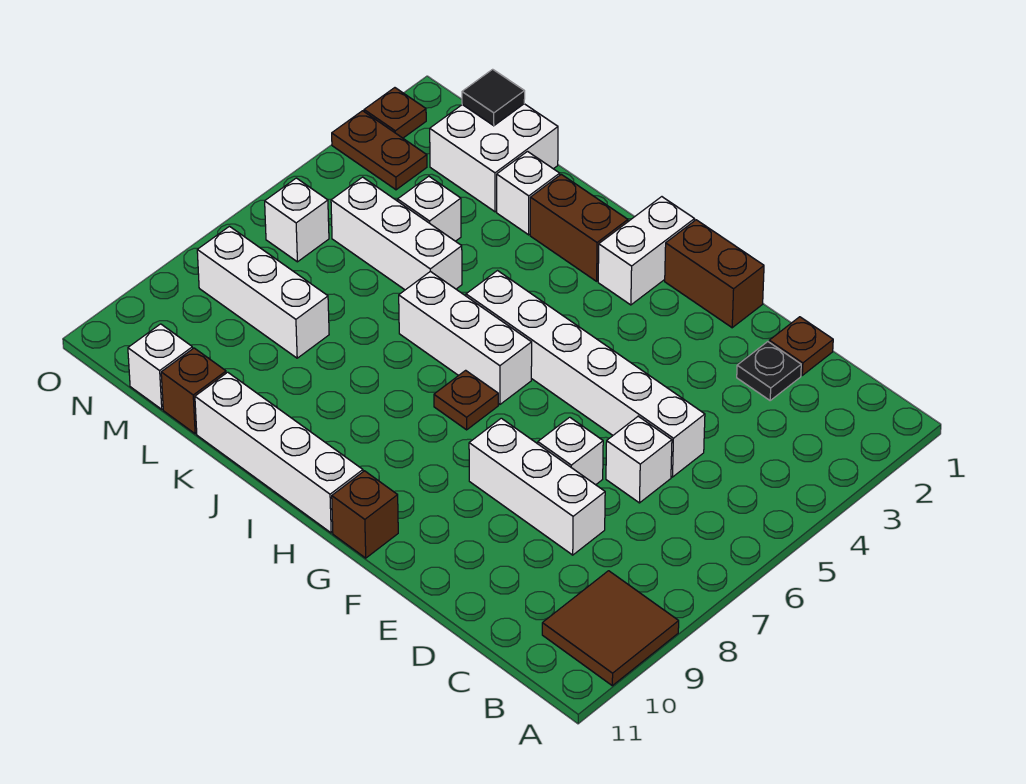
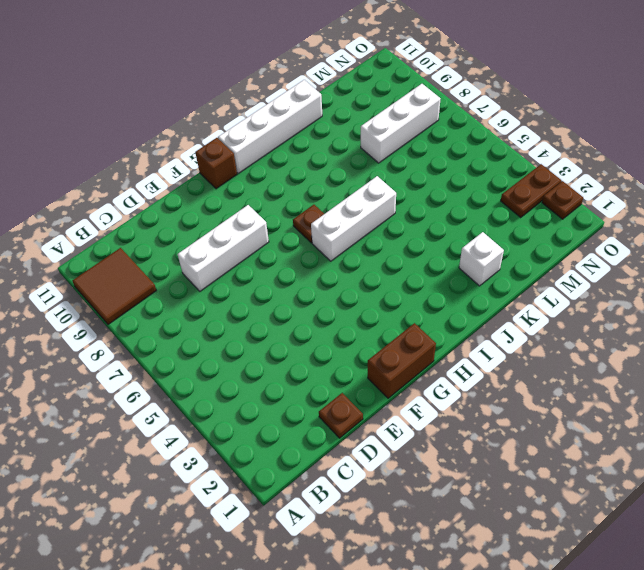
none -> black plate D2 level 1
none -> white brick D5:I5 level 1
none -> white brick D6 level 1

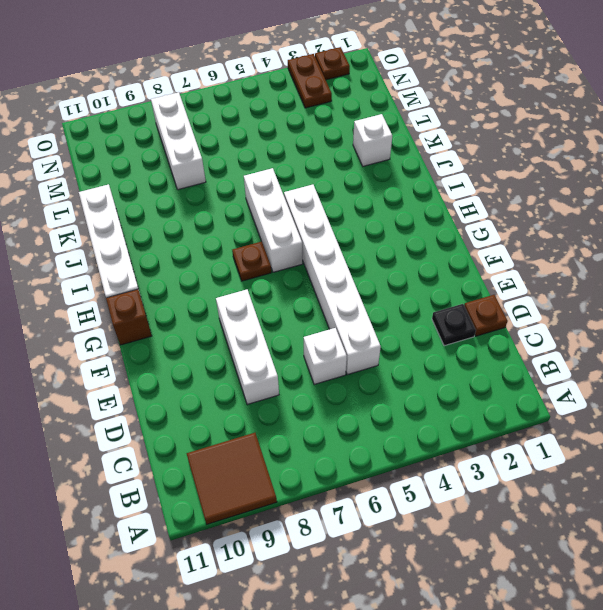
none -> white brick E7 level 1
none -> brown brick F1:G1 level 1
none -> white brick H1:H2 level 1

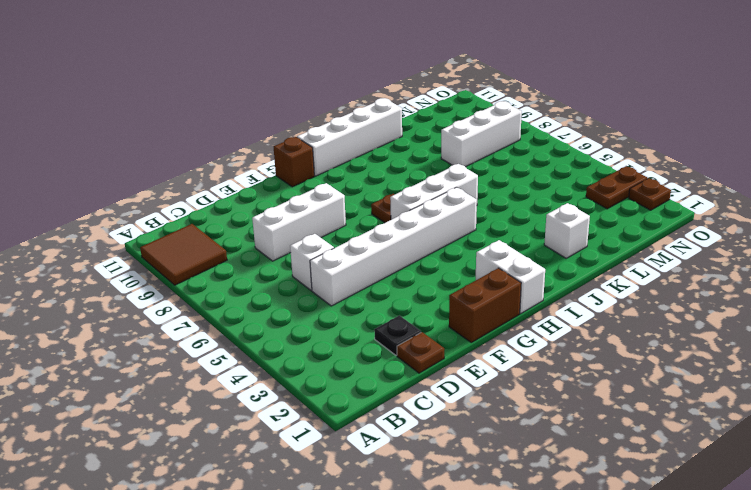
none -> white brick E7 level 1
none -> brown brick I2:J2 level 1
none -> white brick K5:M5 level 1

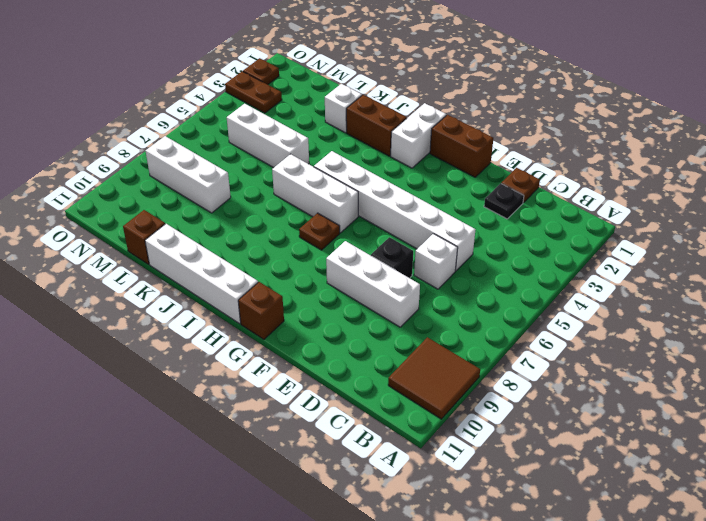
black brick E7 level 1 -> white brick E7 level 1
none -> white brick L1:M2 level 1
none -> white brick L4 level 1
none -> white brick M11 level 1

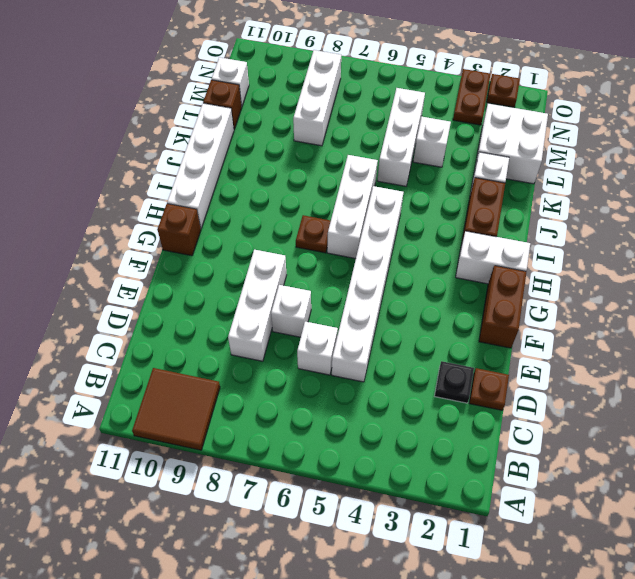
none -> white brick N6 level 1
none -> black tile M1 level 2

